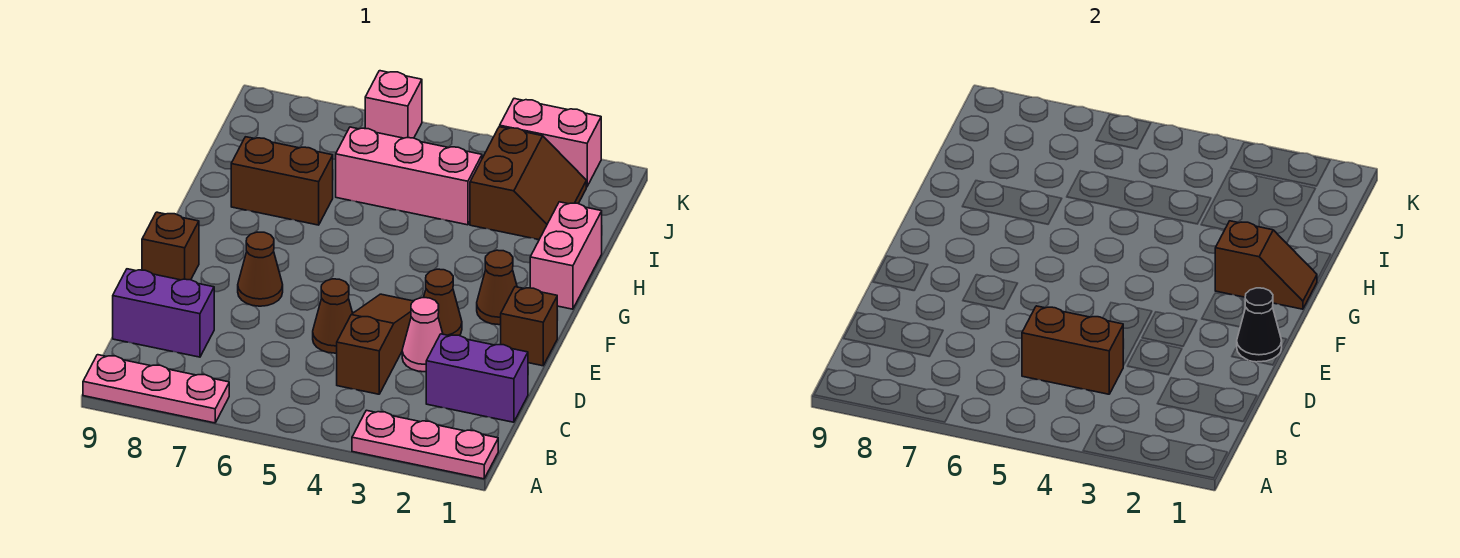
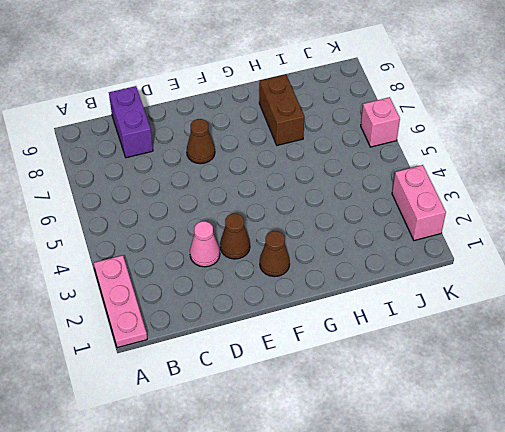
none -> pink plate A7:A9 level 1
none -> purple brick C1:C2 level 1
none -> brown slope C4:E4 level 1 top C

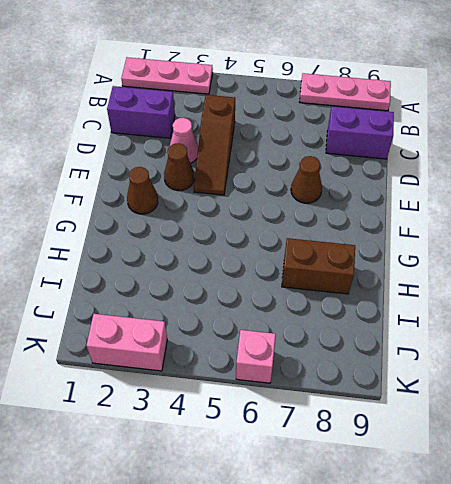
none -> brown cone D5 level 1
none -> brown brick E1 level 1
none -> brown brick E9 level 1

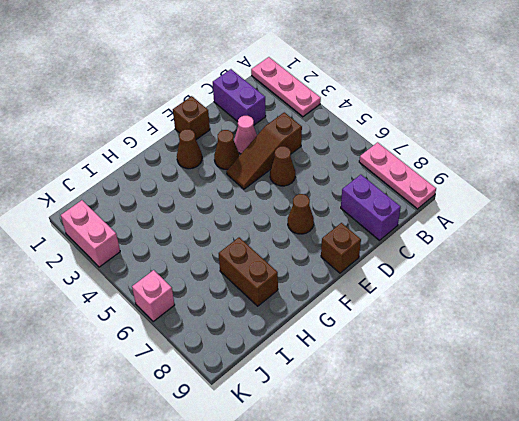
none -> pink brick G1:H1 level 1
none -> brown slope I2:J3 level 1 top 3
none -> pink brick I4:I6 level 1

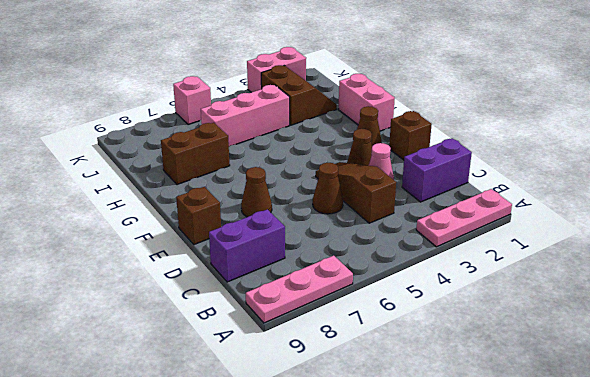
none -> brown brick C4:C5 level 2
none -> black cone E1 level 2
none -> brown slope G1:G2 level 2 top 2

